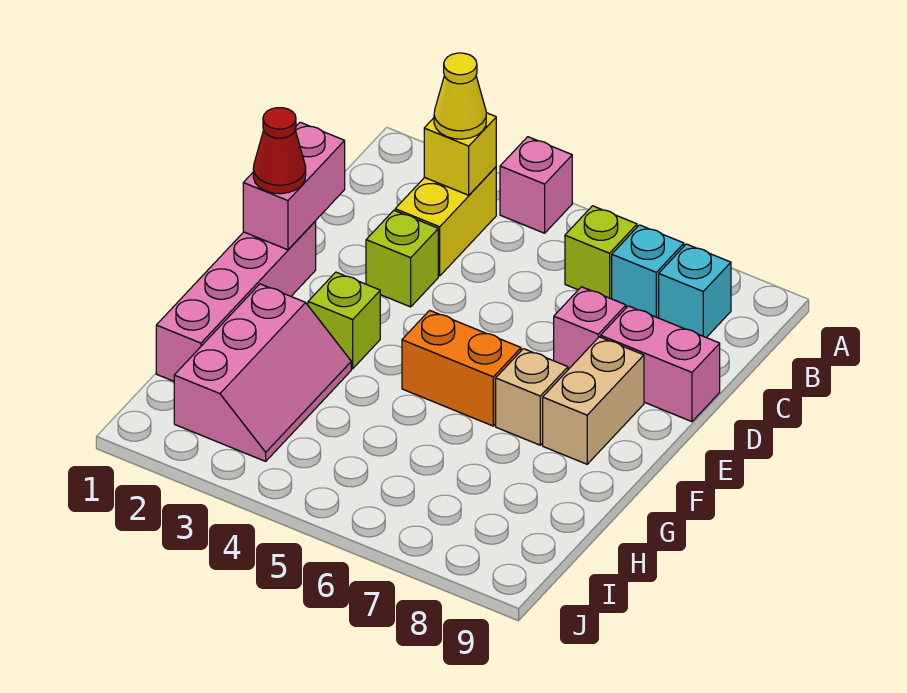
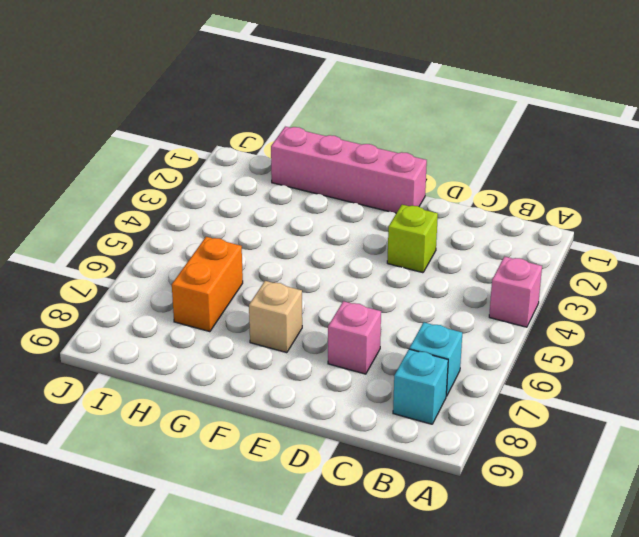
orange brick H6:H7 level 1 -> orange brick F5:F6 level 1
none -> yellow brick B3:C3 level 1
none -> lime brick B6 level 1
none -> pink brick D8:D9 level 1

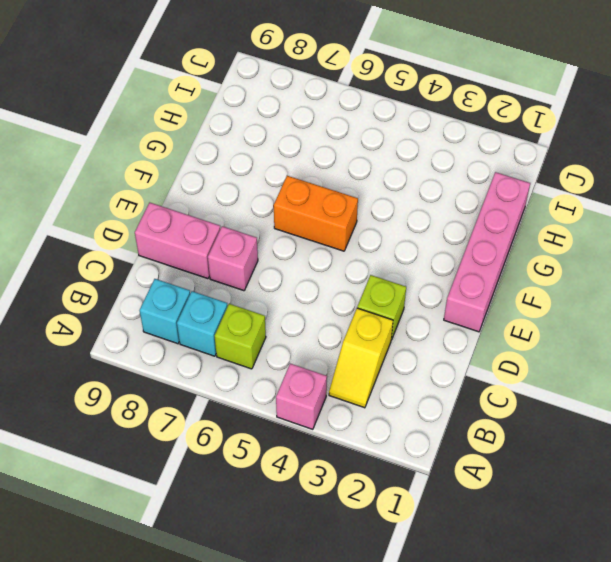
yellow slope B3:C3 level 1 top C -> yellow brick B3:C3 level 1
none -> tan brick E8:F8 level 1
none -> lime brick F3 level 1
none -> tan brick F7 level 1

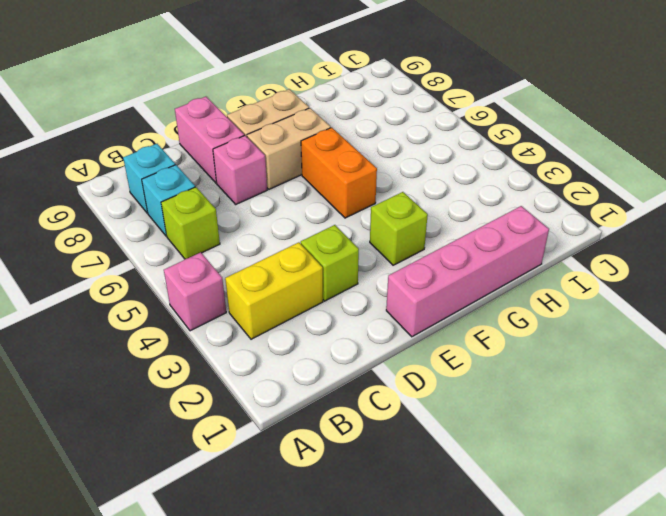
tan brick E7:F7 level 1 -> tan brick F7 level 1
none -> pink slope G2:I3 level 1 top 2
none -> yellow brick B3 level 2
none -> pink brick D1:E1 level 2

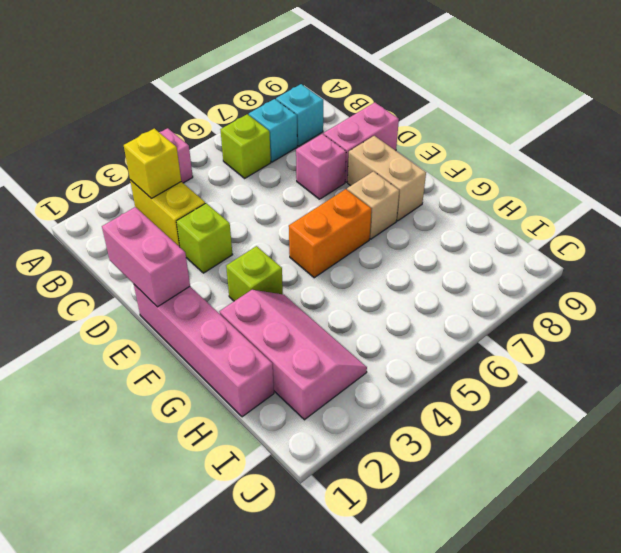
none -> yellow cone B3 level 3
none -> red cone E1 level 3

